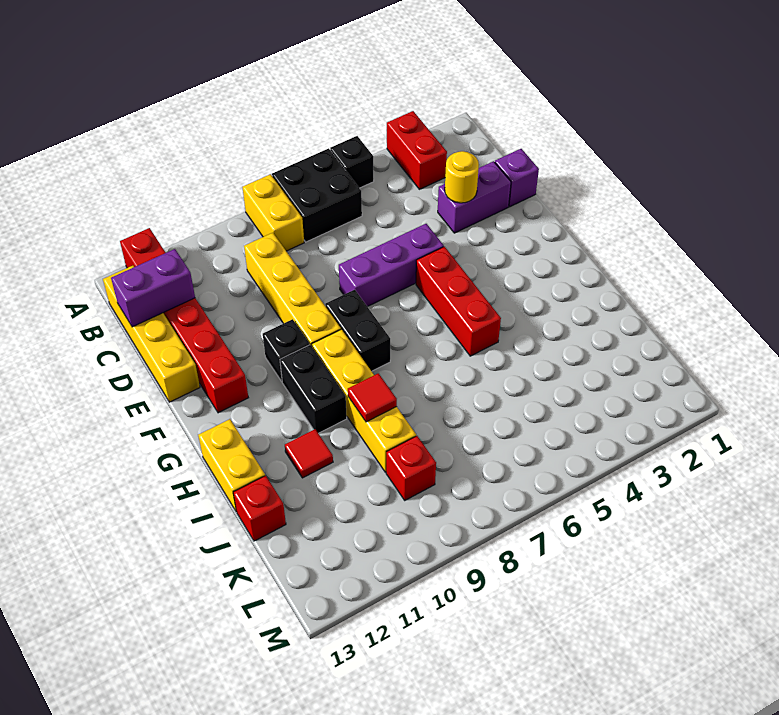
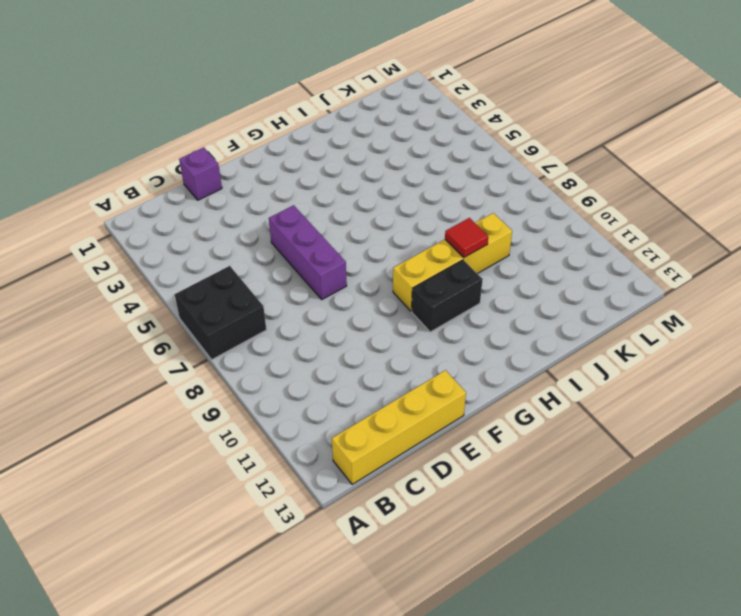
none -> red brick A3:B3 level 1
none -> black brick A5 level 1
none -> yellow brick A8:B8 level 1

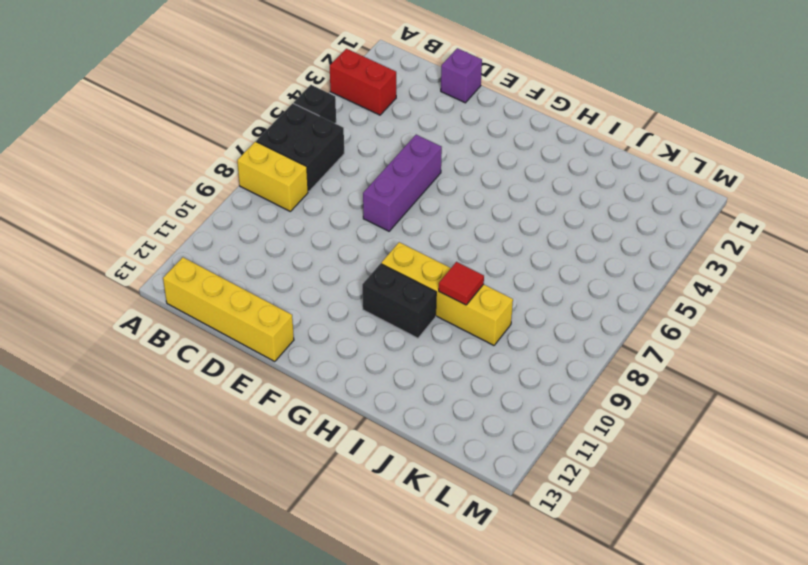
none -> red brick A12:F12 level 1
none -> yellow brick C9:F9 level 1
none -> purple brick D2:D3 level 1

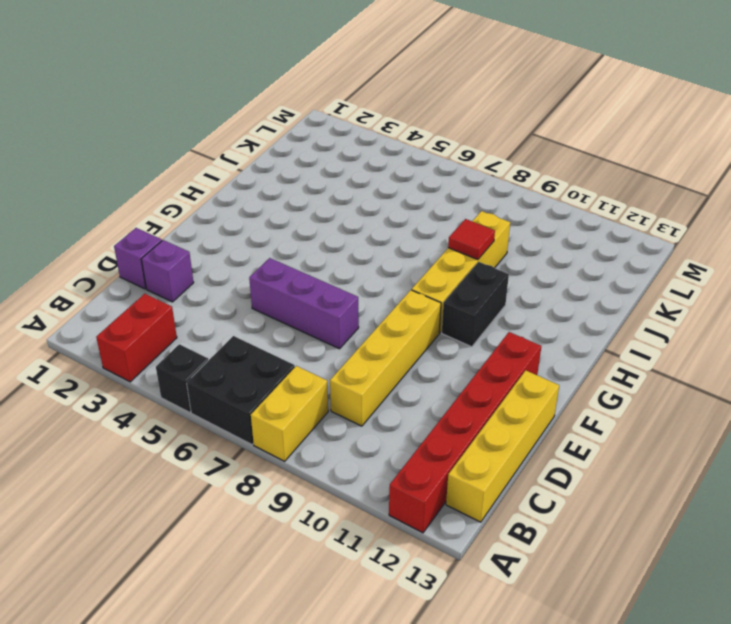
purple brick D2 level 1 -> purple brick D2:D3 level 1
none -> red brick F5:H5 level 1
none -> black brick F8:G8 level 1
none -> black brick F10 level 1

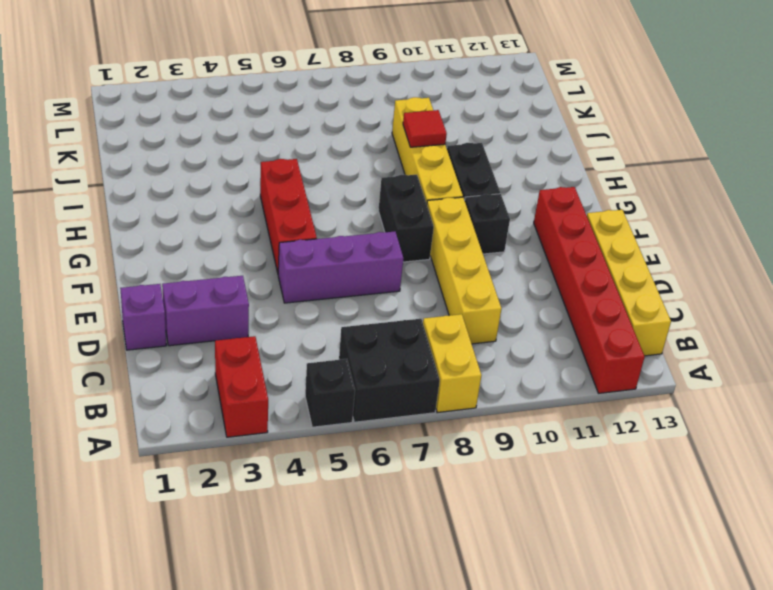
none -> yellow brick H13:I13 level 1
none -> red tile I11 level 1
none -> red brick J13 level 1

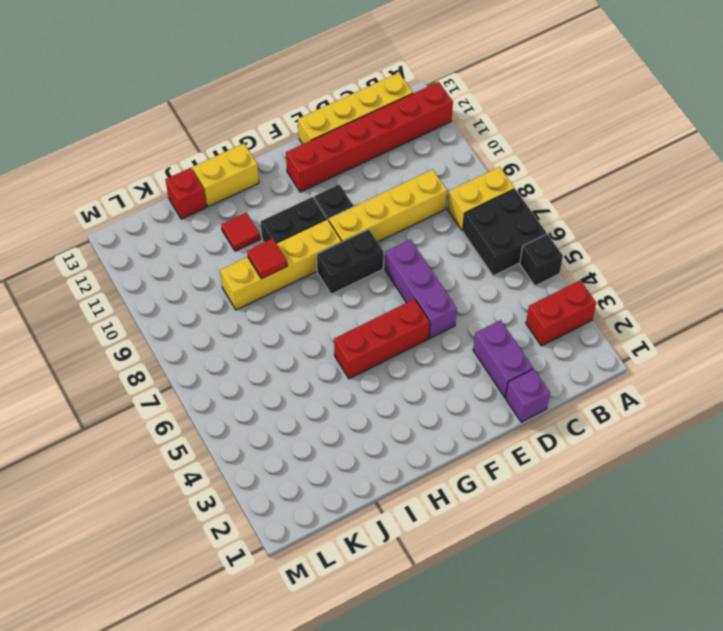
none -> red brick K9 level 1
none -> purple brick C12:C13 level 2
none -> yellow round brick D3 level 2

